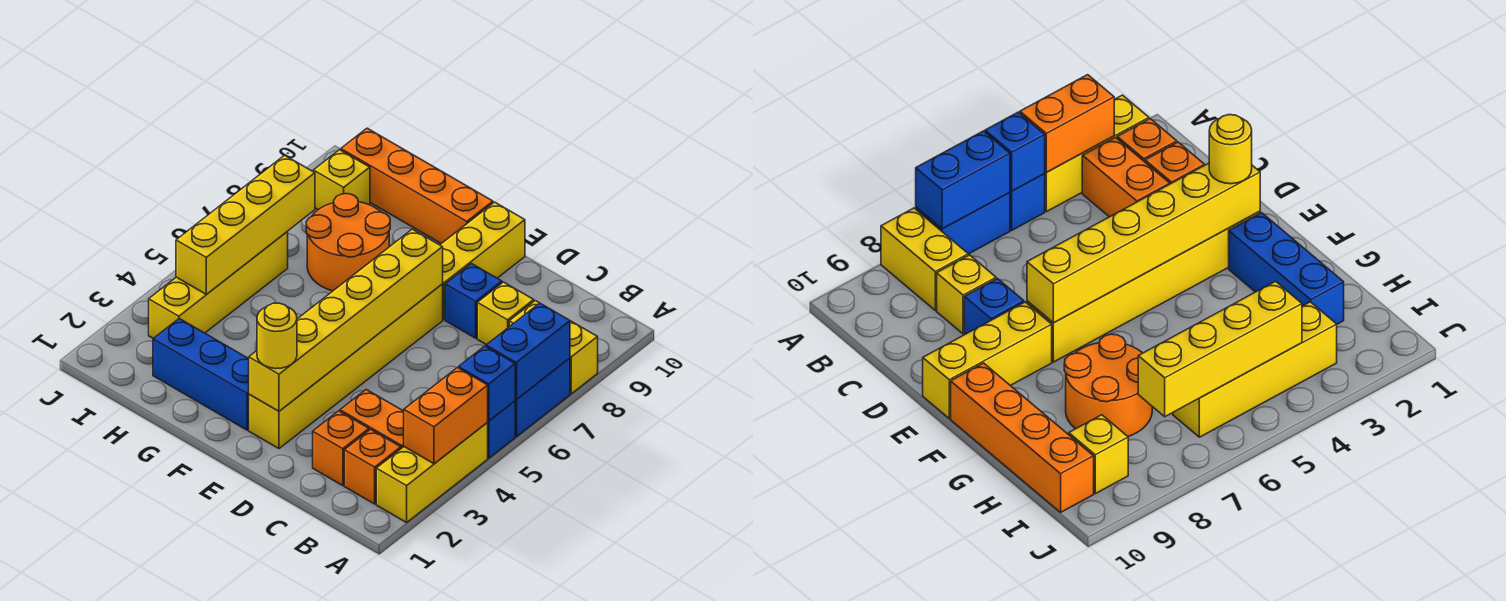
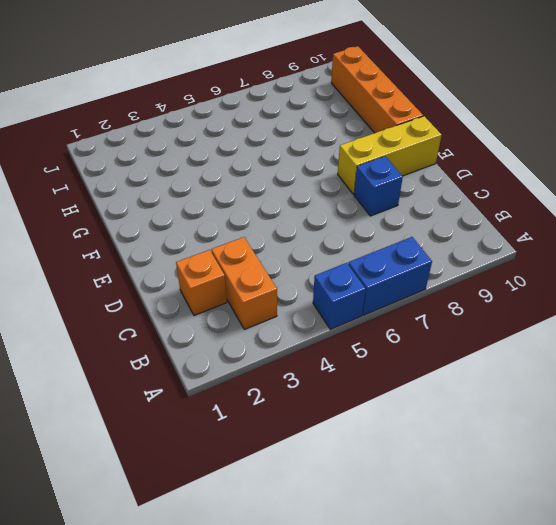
none -> yellow brick A2:A4 level 1
none -> yellow brick A8:B8 level 1
none -> orange brick B2 level 1

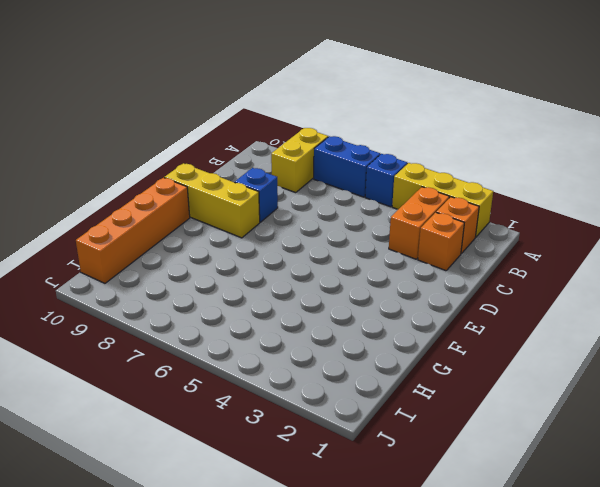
none -> yellow brick C8 level 1
none -> yellow brick E2:E7 level 1
none -> blue brick F2:H2 level 1

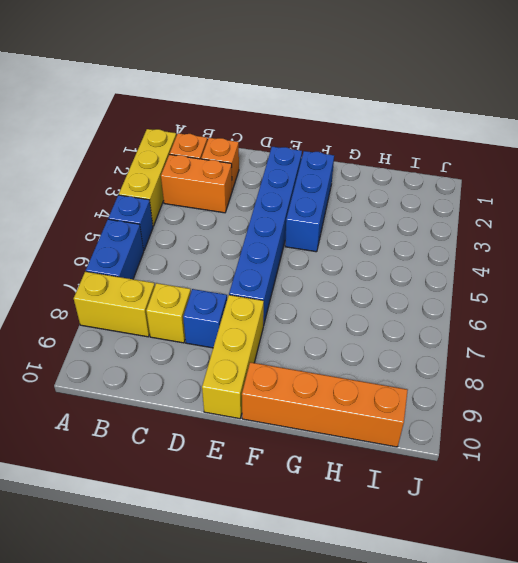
blue brick E2:E7 level 1 -> yellow brick E2:E7 level 1
blue brick F2:F4 level 1 -> blue brick F2:H2 level 1
none -> orange round brick G7:H8 level 1
none -> yellow brick I3:I6 level 1
none -> yellow brick I9 level 1

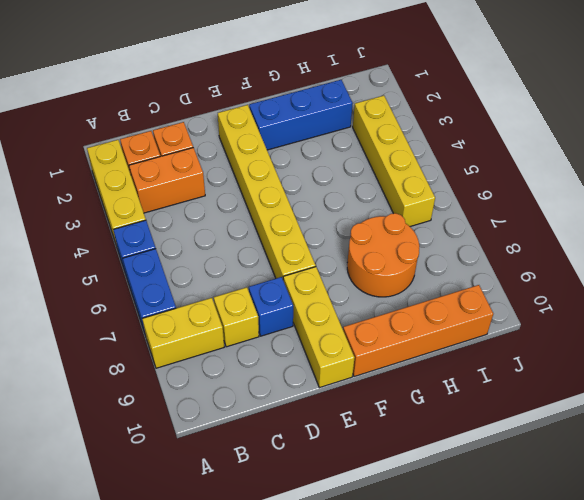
none -> yellow brick I9 level 1
none -> orange brick A3:A4 level 2
none -> blue brick A5 level 2

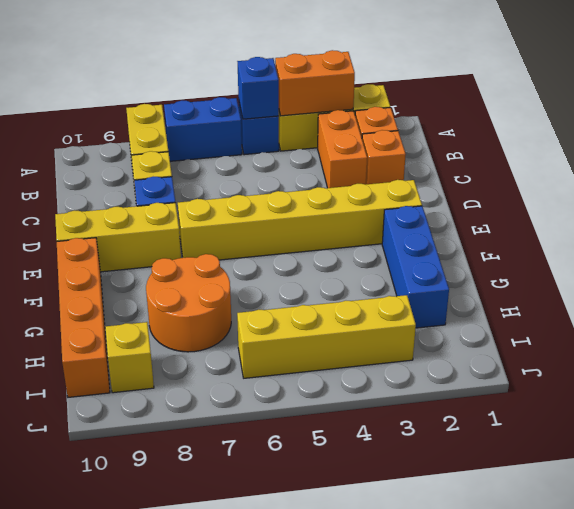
none -> blue brick A6:A7 level 2
none -> yellow brick E2:E7 level 2
none -> yellow brick I4:I7 level 2

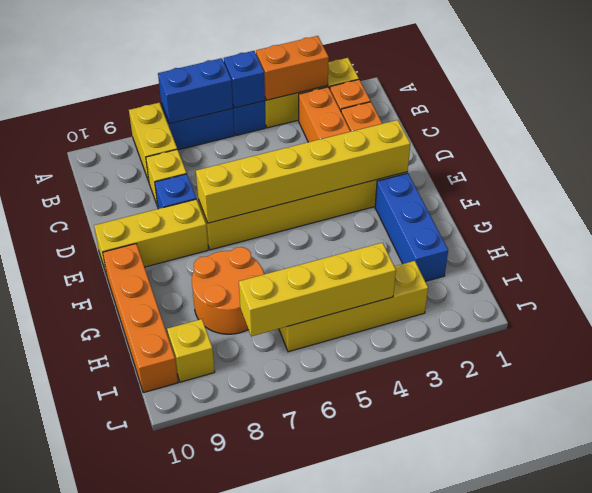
none -> yellow round brick E2 level 3

